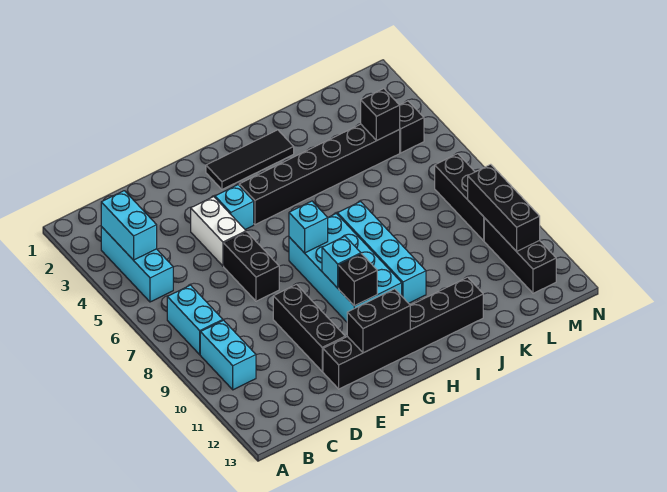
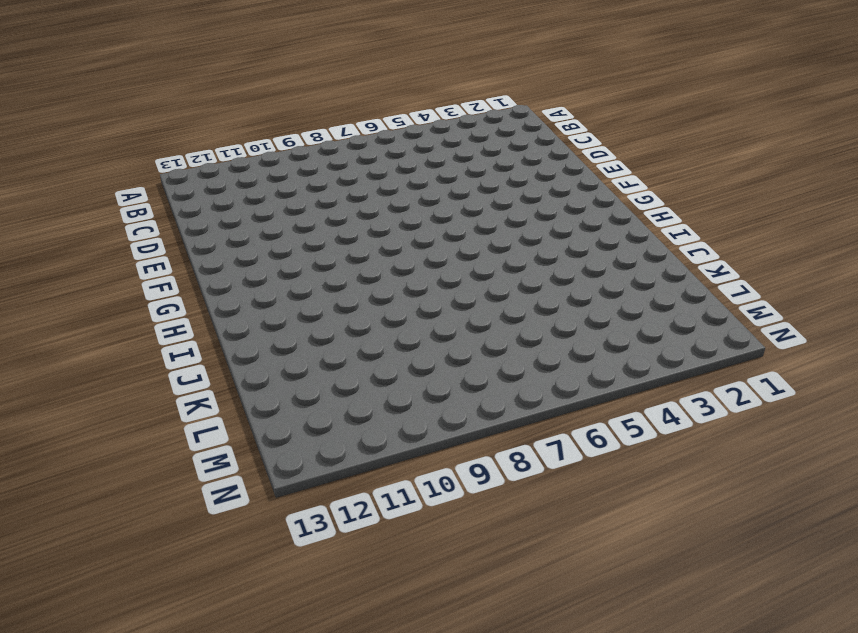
none -> cyan brick B3:B5 level 1
none -> cyan brick B7:B8 level 1
none -> cyan brick B9:B10 level 1

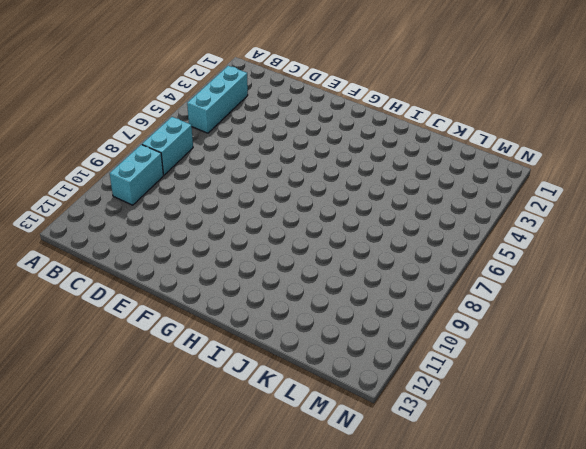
none -> white brick E4:E5 level 1
none -> black brick E6:E7 level 1
none -> black brick E9:E11 level 1

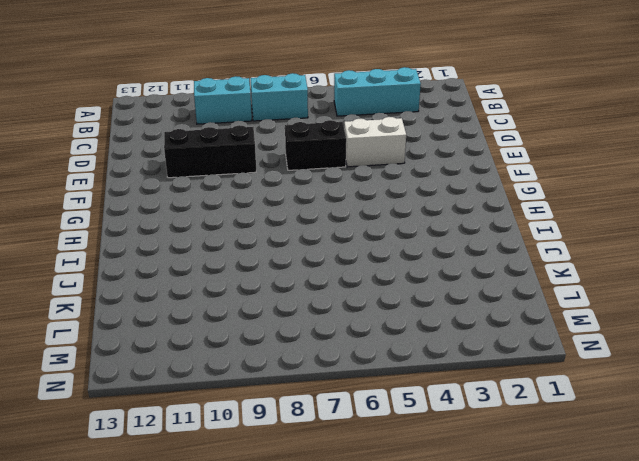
none -> black brick E12:J12 level 1
none -> cyan brick F4 level 1
none -> black tile G2:I2 level 1

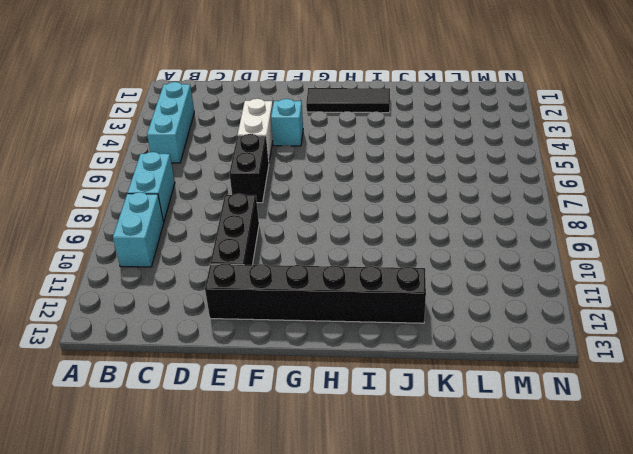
none -> black brick G4:L4 level 1
none -> cyan brick G7:H10 level 1
none -> cyan brick I7:I10 level 1

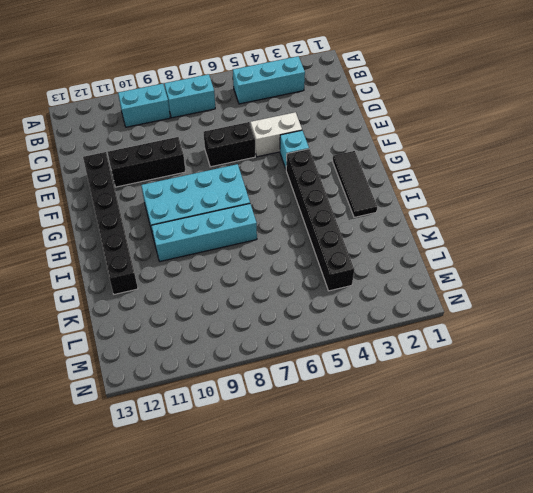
none -> black brick M4 level 1
none -> black brick M7:M9 level 1
none -> black brick M10:M12 level 1

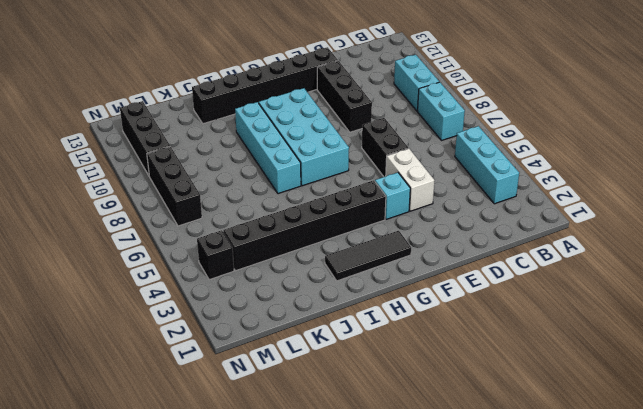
none -> cyan brick B3:B4 level 2
none -> black brick F12:G12 level 2
none -> cyan brick G7 level 2

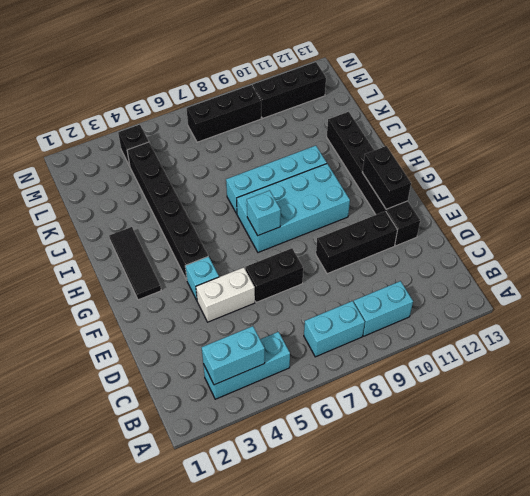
none -> cyan brick G9 level 2
none -> black brick G10 level 2
none -> black brick L4 level 2

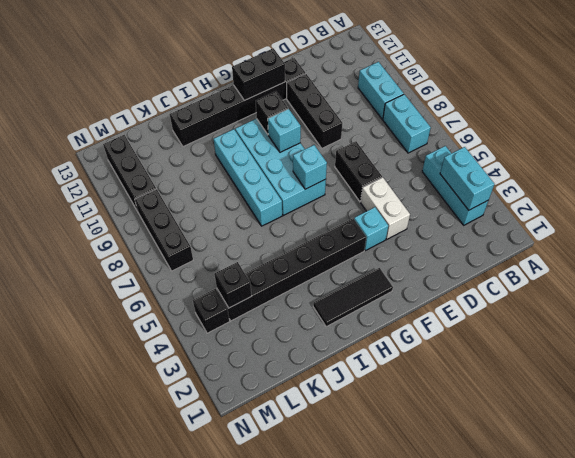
none -> black brick M9:M11 level 2

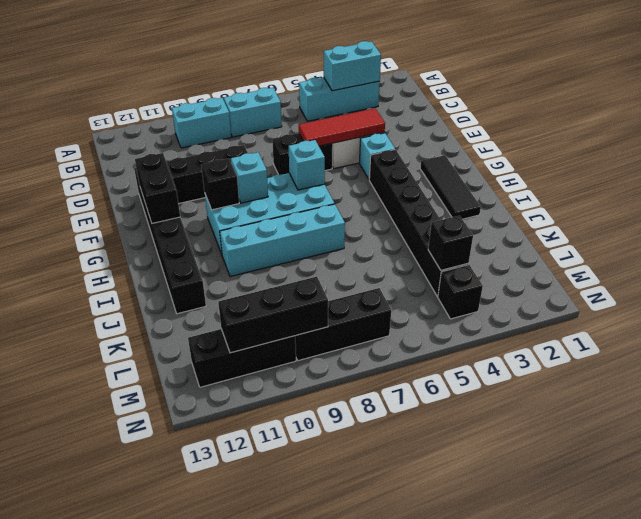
red tile E4:E6 level 2 -> none

